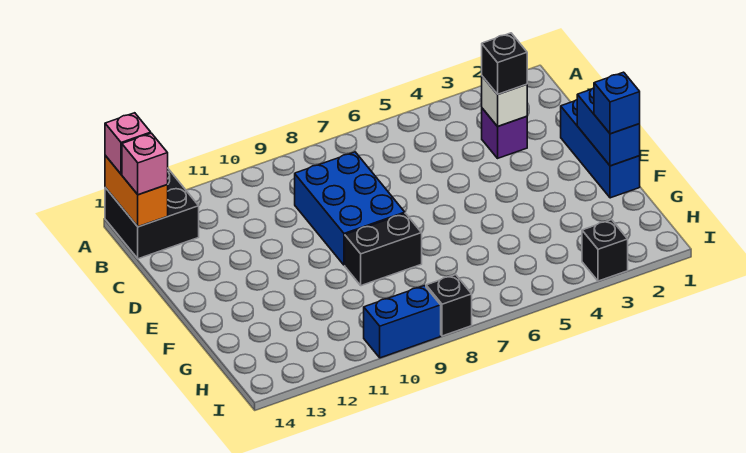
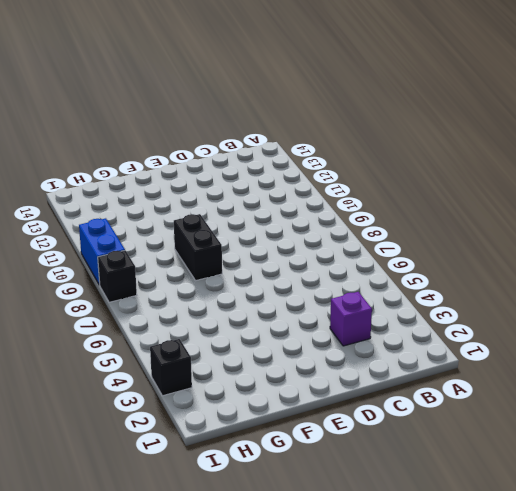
none -> black brick A13:B14 level 1
none -> blue brick C8:E9 level 1
none -> blue brick D1:F1 level 1

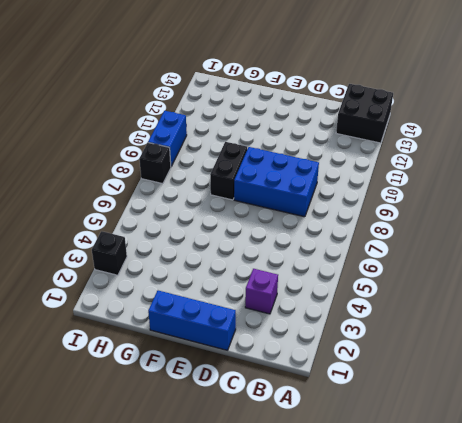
none -> orange brick A14:B14 level 2
none -> white brick C3 level 2
none -> blue brick E1:F1 level 2

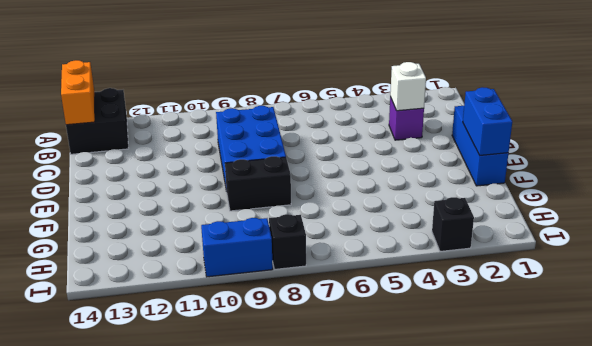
none -> pink brick A14 level 3
none -> pink brick B14 level 3
none -> black brick C3 level 3

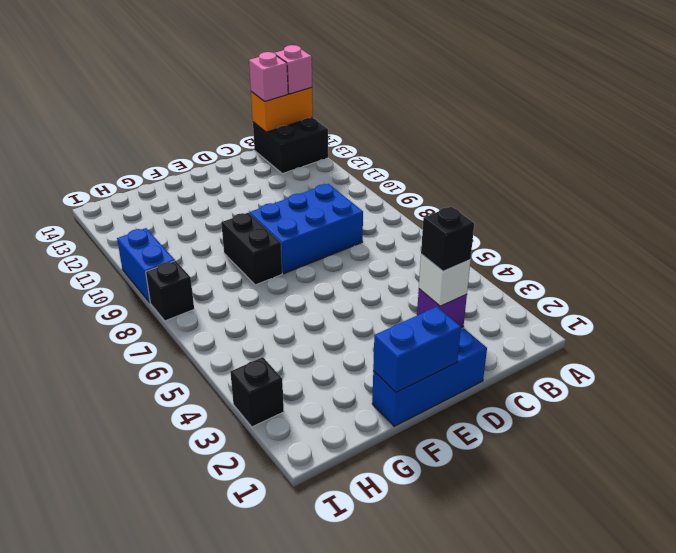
none -> blue brick F1 level 3

